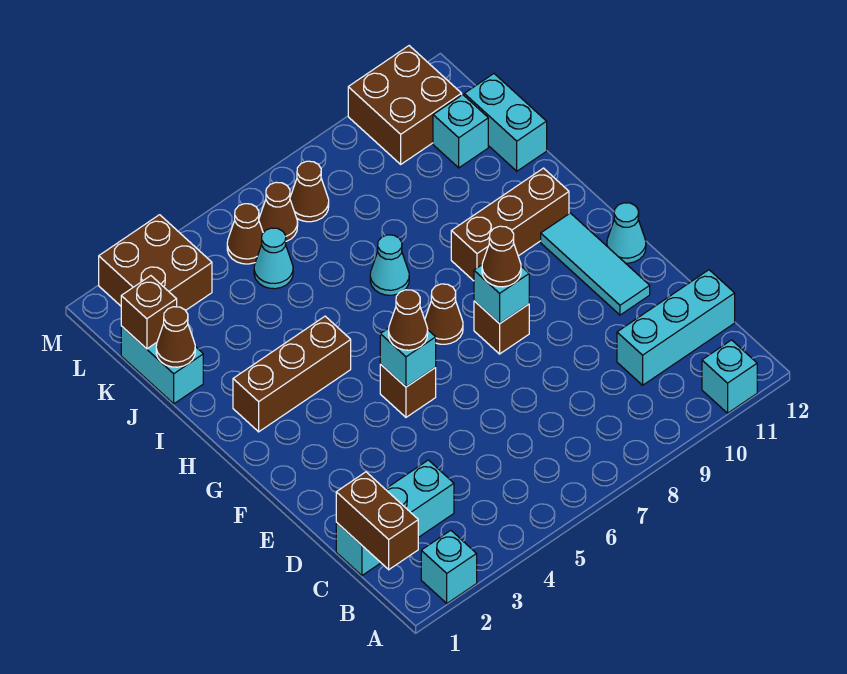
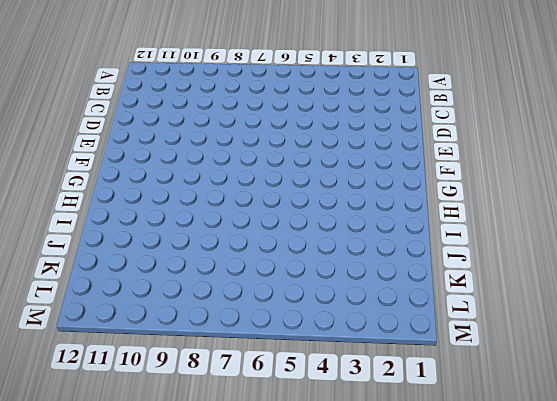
none -> cyan brick A2 level 1
none -> cyan brick A11 level 1
none -> cyan brick C1:C3 level 1

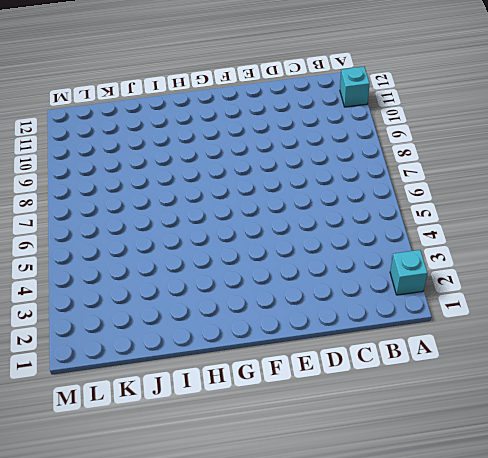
none -> cyan brick C1:C3 level 1
none -> cyan brick C10:C12 level 1
none -> cyan tile E11:G11 level 1

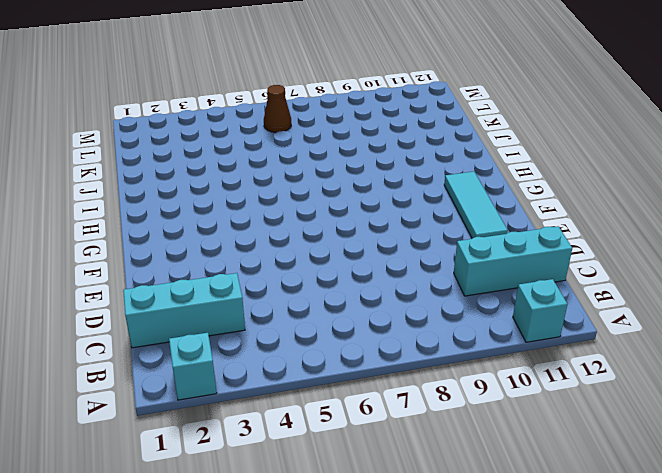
none -> brown brick F5 level 1
none -> brown brick F8 level 1
none -> cyan cone F12 level 1

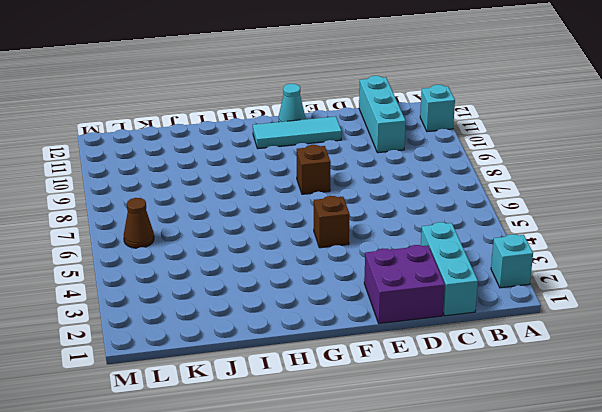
purple brick D1:E2 level 1 -> none
none -> brown cone G7 level 1
none -> brown brick H2:H4 level 1
none -> brown brick H9:H11 level 1

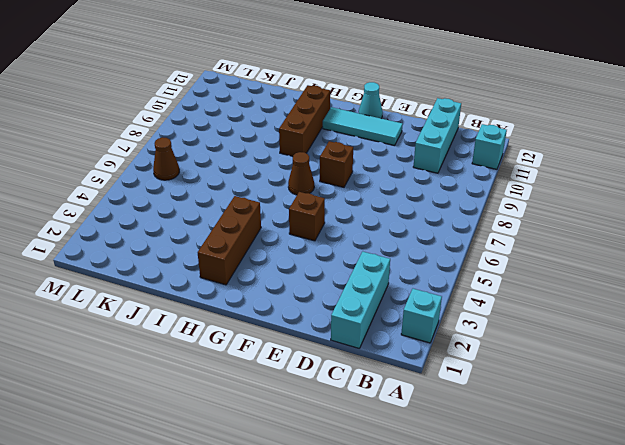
none -> cyan cone I7 level 1
none -> cyan brick J1:K1 level 1
none -> cyan brick J12:K12 level 1

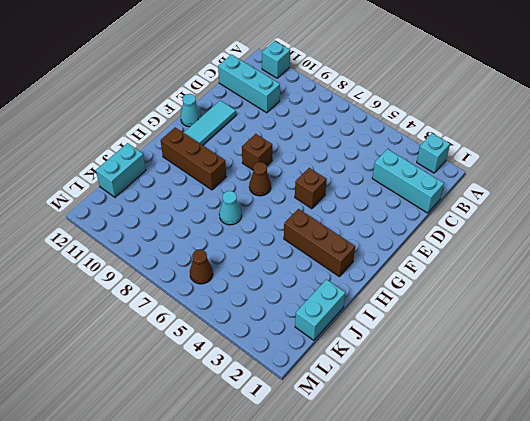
none -> cyan cone K5 level 1
none -> cyan brick K11 level 1
none -> brown brick L2:M3 level 1

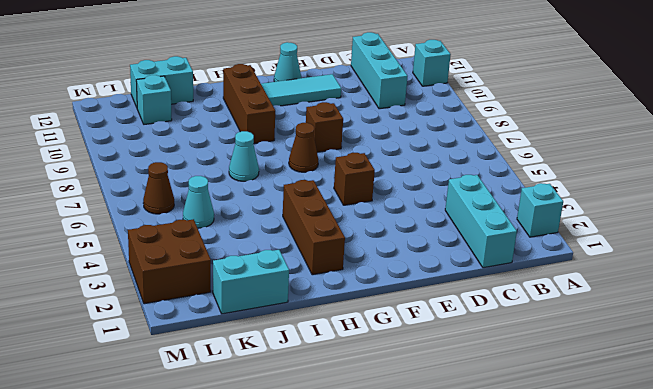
none -> brown cone L5 level 1
none -> brown cone L7 level 1
none -> brown brick L10:M11 level 1

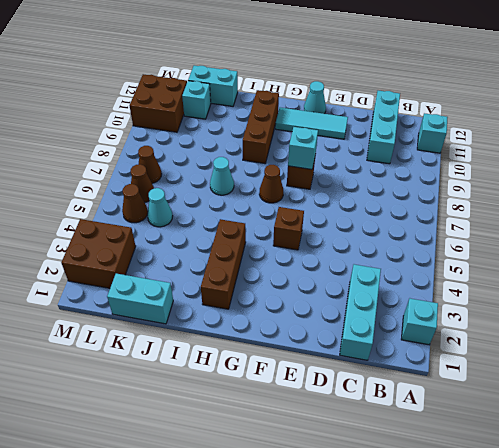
none -> brown brick B1:C1 level 2
none -> cyan brick F5 level 2
none -> brown cone J1 level 2

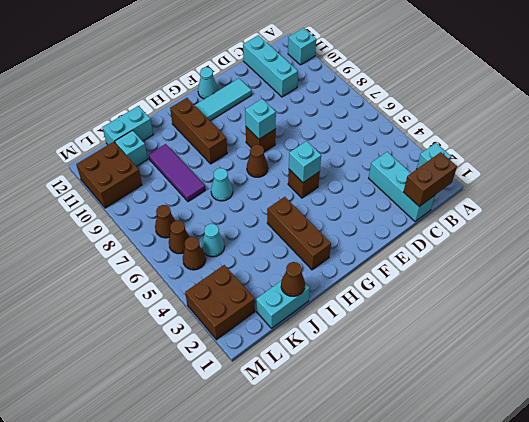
purple tile J8:J10 level 1 -> none
none -> brown brick K1 level 2
none -> brown cone F5 level 3
none -> brown cone F8 level 3

